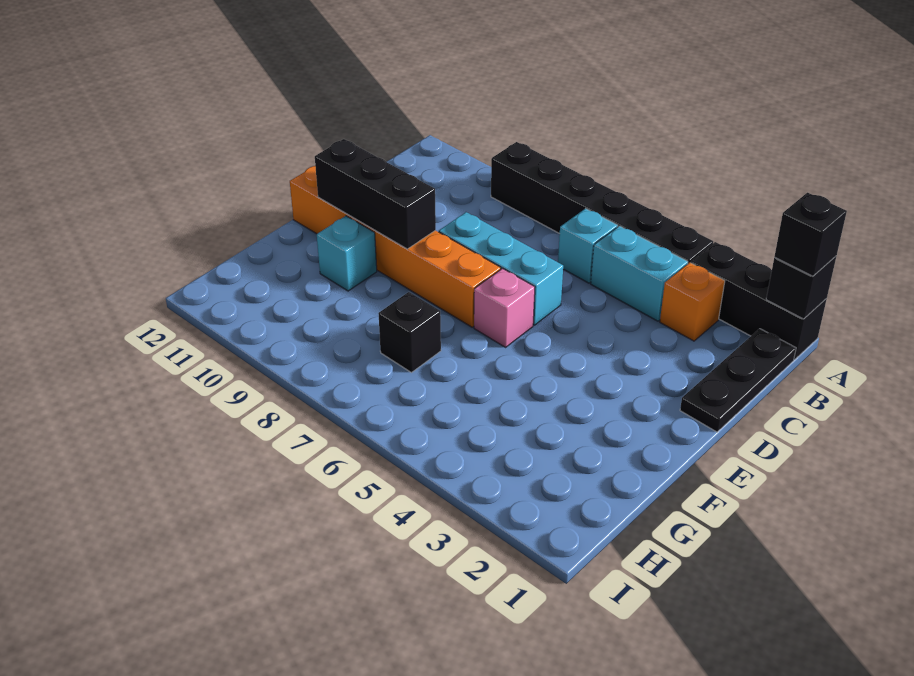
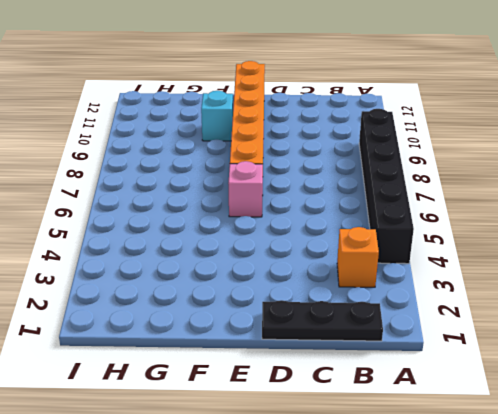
none -> black brick A1:A3 level 1
none -> cyan brick B4:B5 level 1
none -> cyan brick B6 level 1

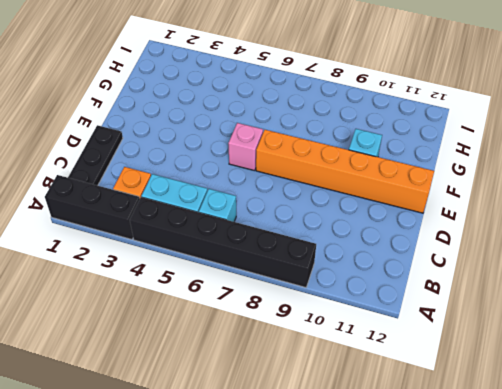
none -> cyan brick D6:D8 level 1
none -> black brick G7 level 1
none -> black brick A1 level 2

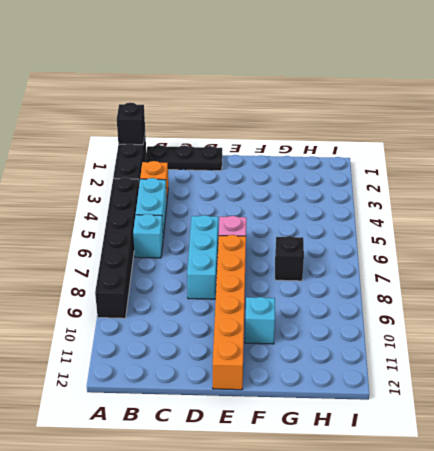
none -> black brick E9:E11 level 2
none -> black brick A1 level 3

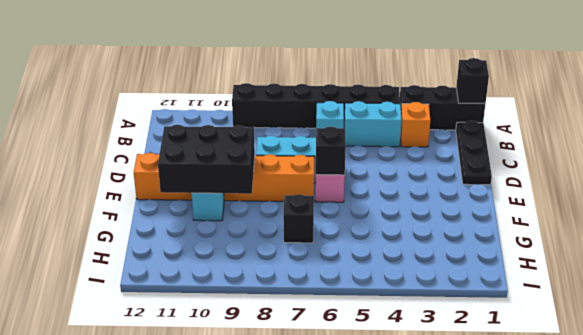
black brick E6 level 2 -> black brick A1 level 3
black brick E9:F11 level 2 -> black brick E9:E11 level 2

